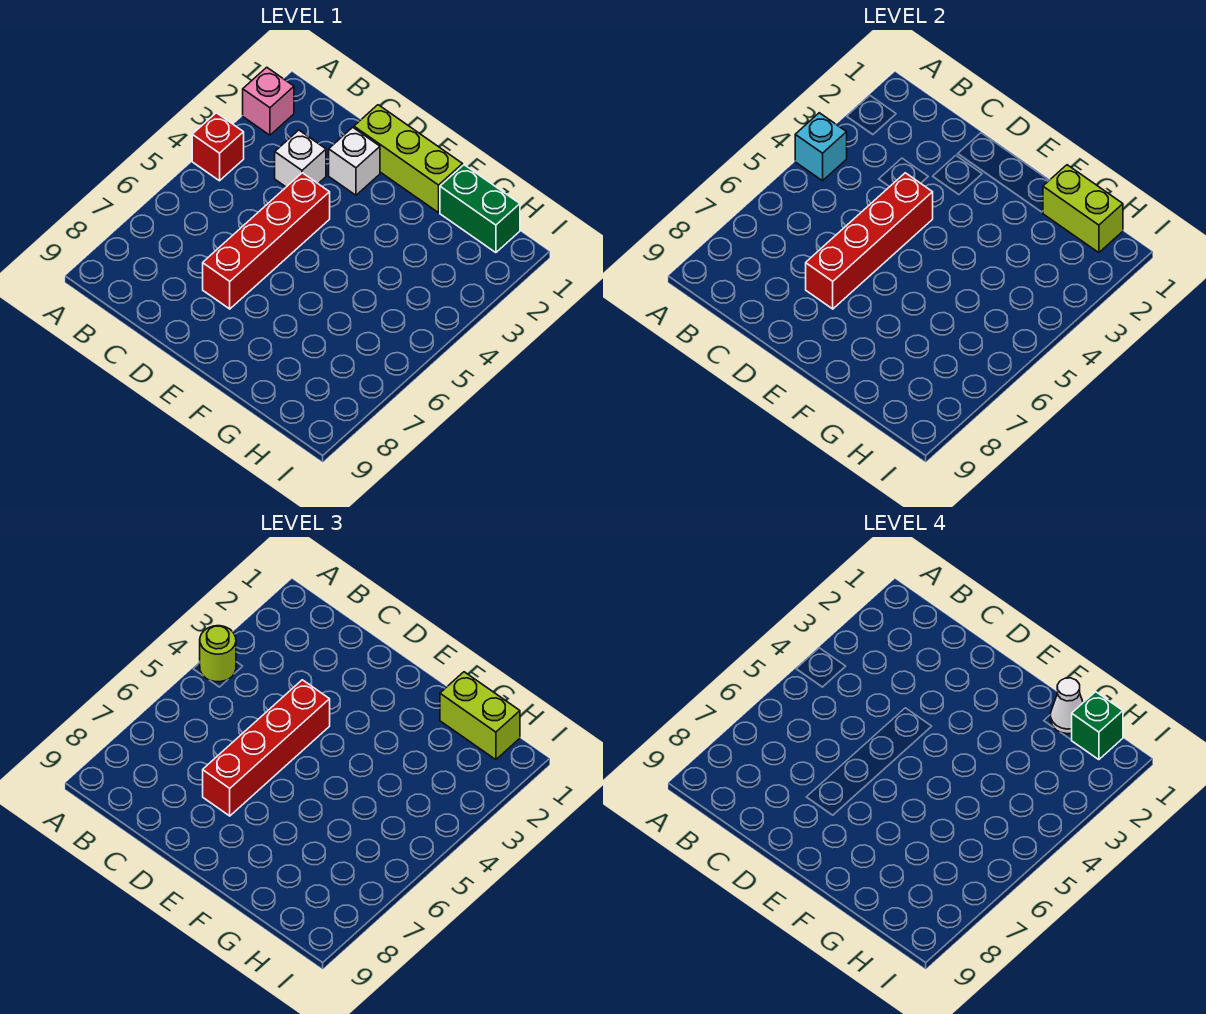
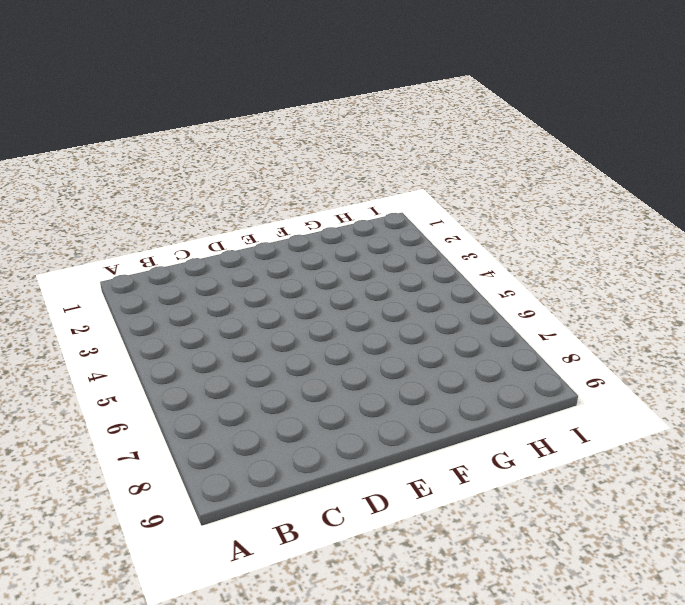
none -> pink brick A2 level 1
none -> red brick A4 level 1
none -> white brick C3 level 1

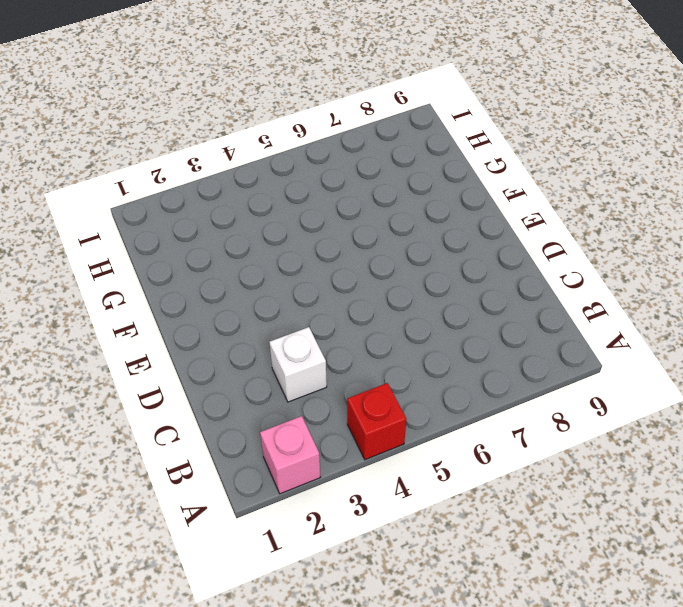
none -> lime brick D1:F1 level 1
none -> white brick D2 level 1
none -> red brick D4:D7 level 1

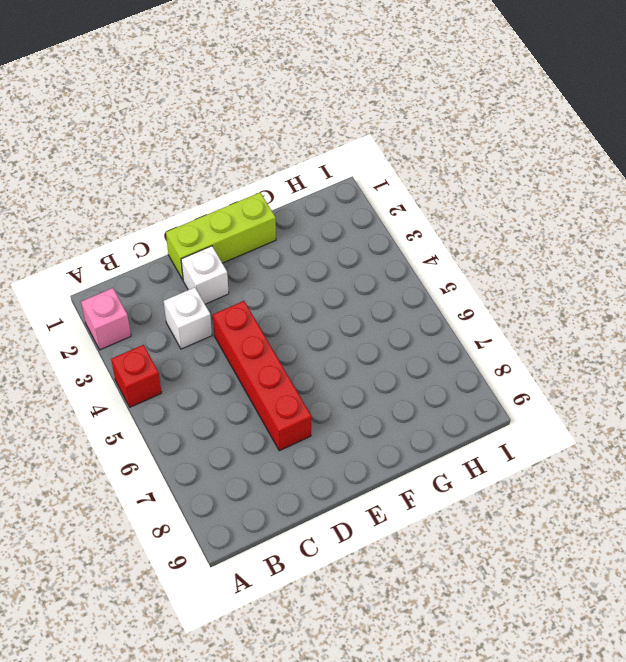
none -> green brick G1:H1 level 1
none -> cyan brick A4 level 2
none -> red brick D4:D7 level 2

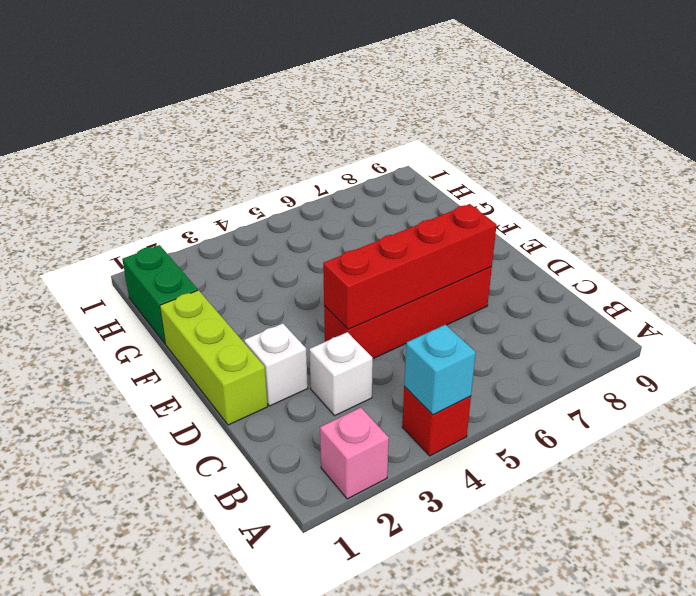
none -> lime brick G1:H1 level 2
none -> lime round brick A4 level 3
none -> red brick D4:D7 level 3

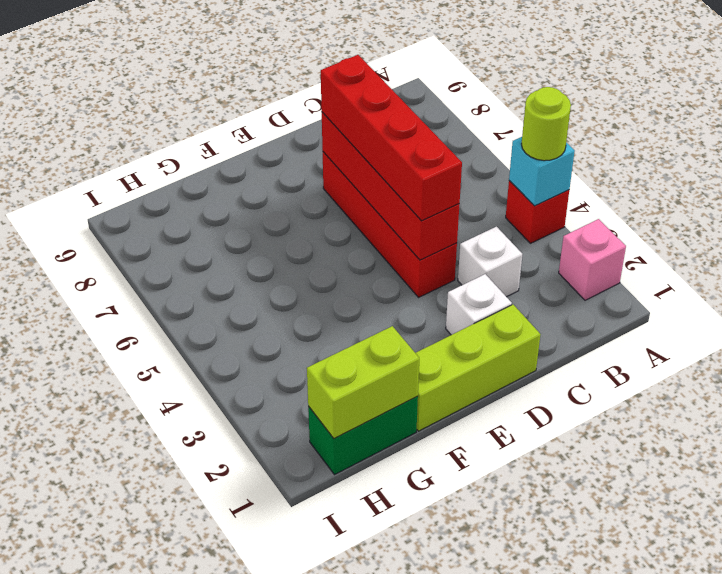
none -> lime brick G1:H1 level 3
none -> white cone G1 level 4
none -> green brick H1 level 4

